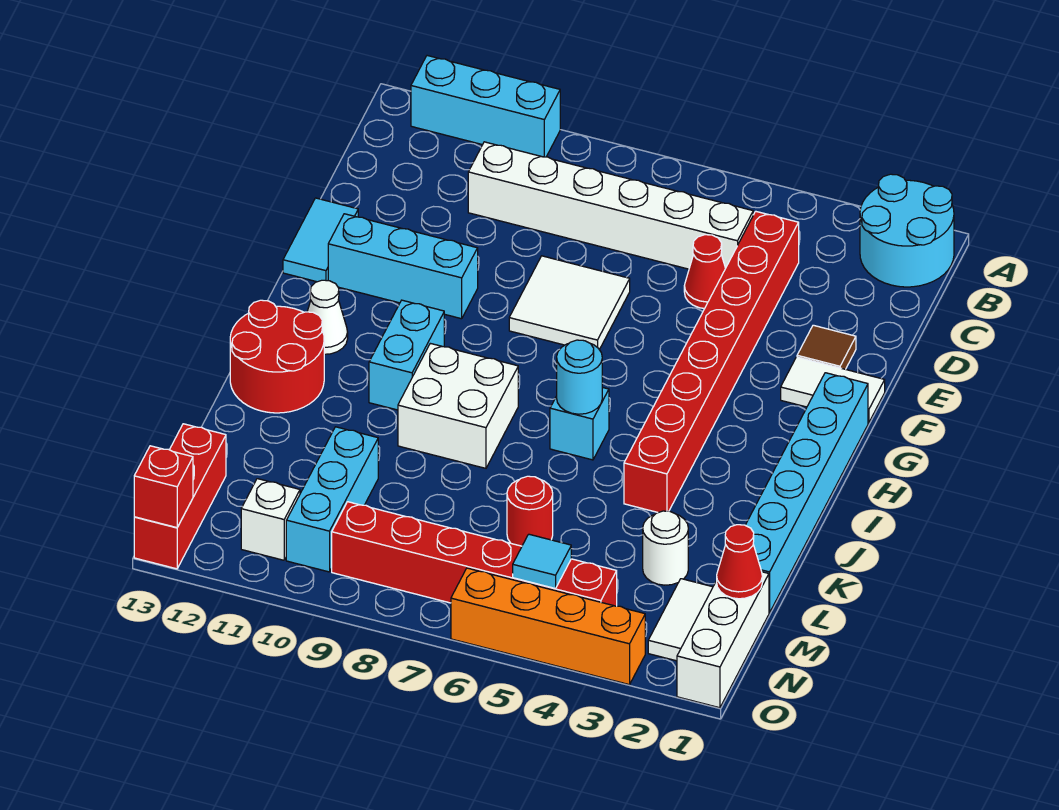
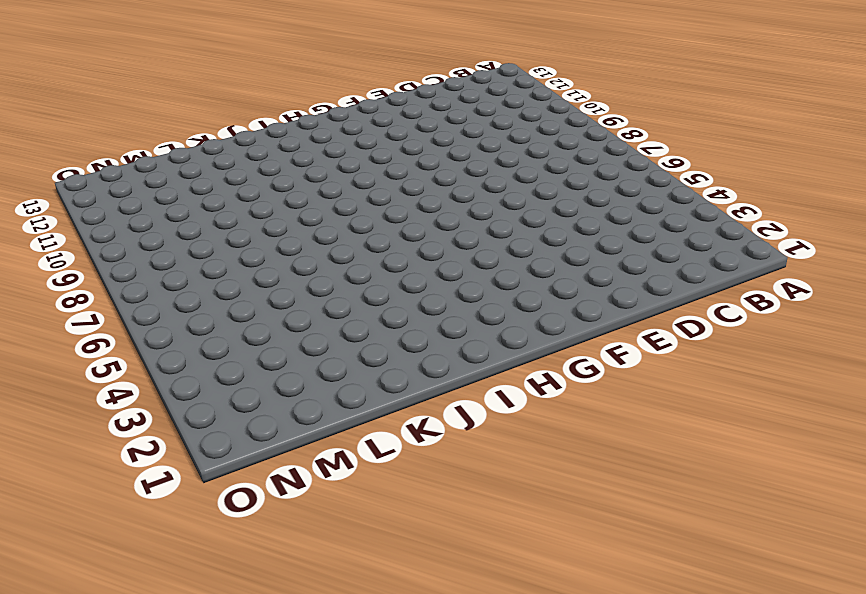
none -> cyan round brick A1:B2 level 1
none -> cyan brick A10:A12 level 1
none -> red brick C4:J4 level 1

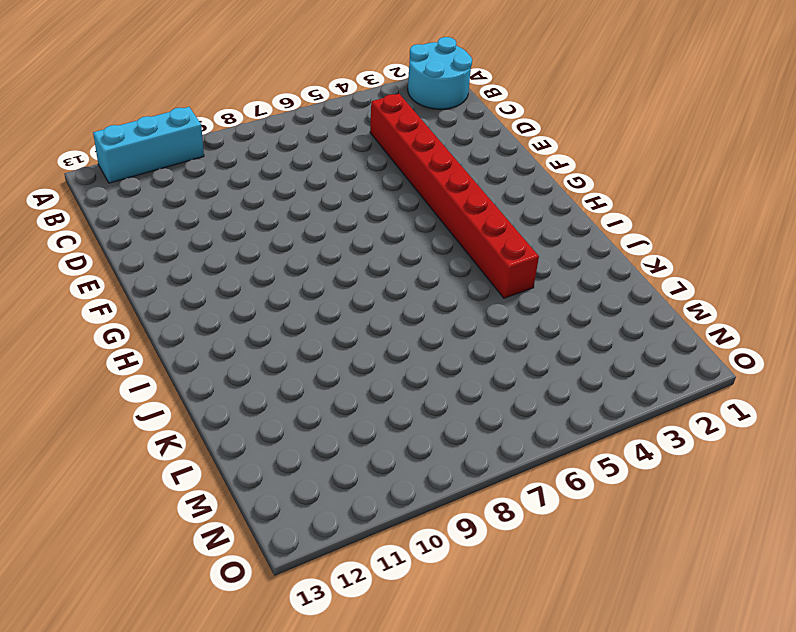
none -> white brick C5:C10 level 1
none -> red cone D5 level 1
none -> brown tile E2 level 1

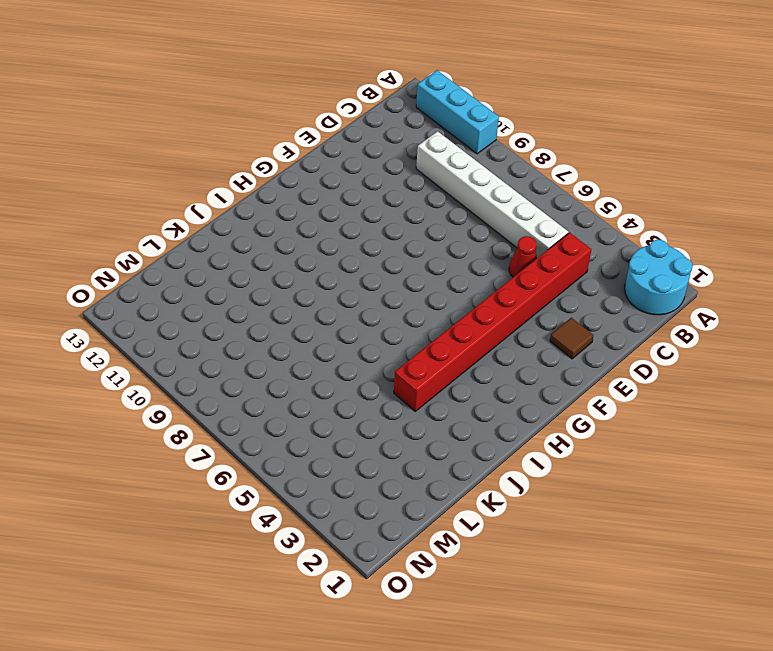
none -> white tile E7:F8 level 1
none -> cyan tile E13:F13 level 1
none -> white tile F1:F2 level 1

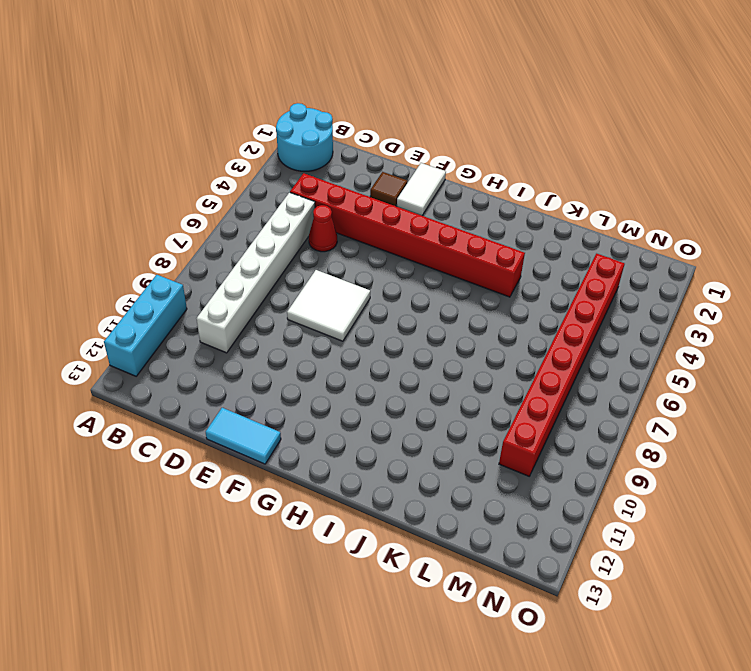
red brick M3:M10 level 1 -> cyan brick L10:N10 level 1
none -> cyan brick F10:F12 level 1
none -> cyan brick G1:L1 level 1
none -> cyan brick H10:I10 level 1

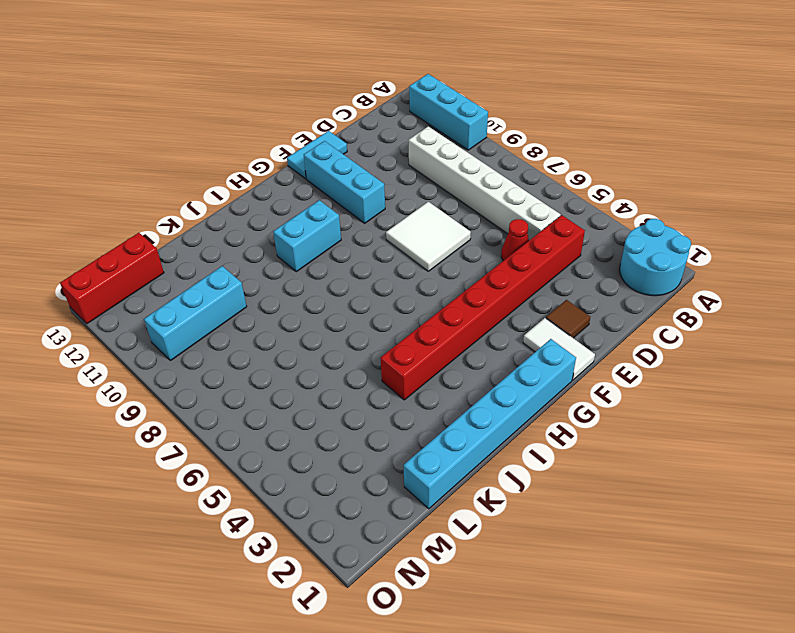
none -> white cone H12 level 1
none -> cyan brick I6 level 1
none -> white brick I8:J9 level 1

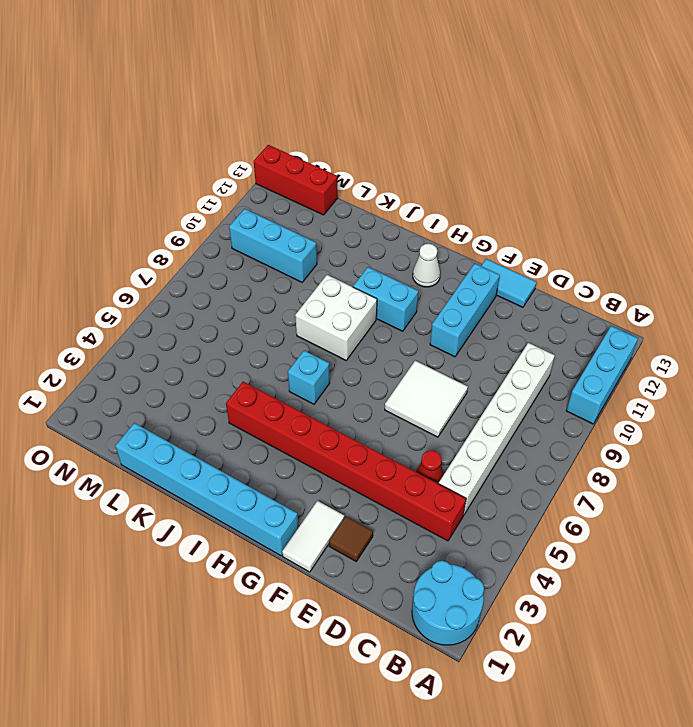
none -> red round brick I12:J13 level 1
none -> white round brick L3 level 1
none -> red round brick L6 level 1

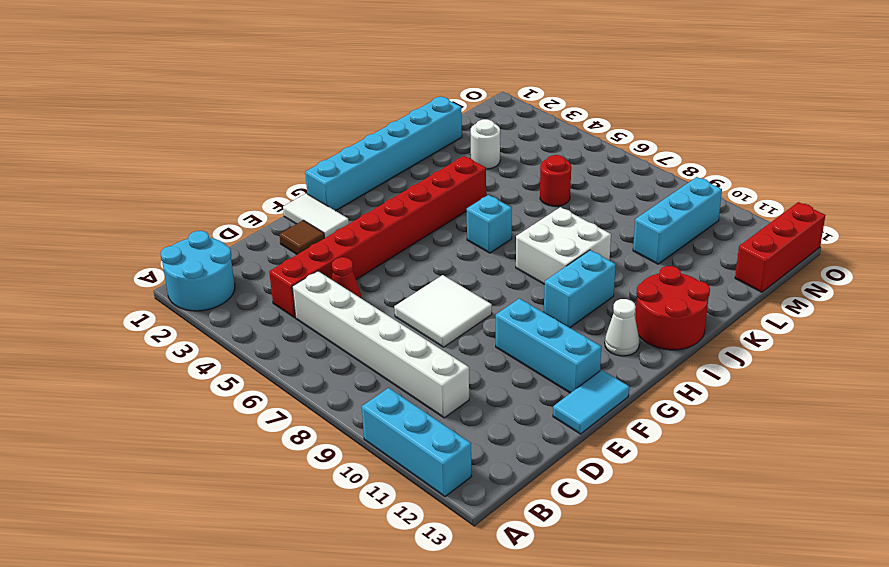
none -> white brick M1:O1 level 1
none -> white tile M2:N2 level 1
none -> red brick N4:N9 level 1

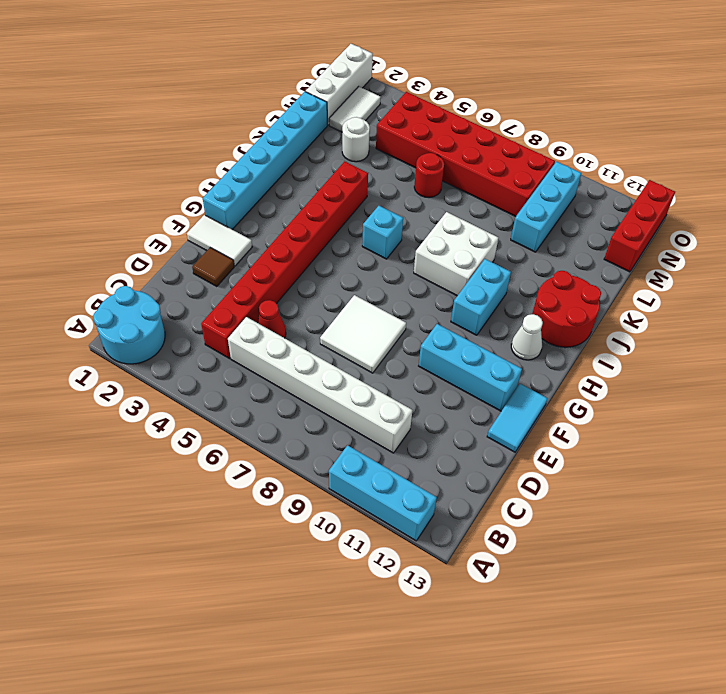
red brick M4:N9 level 1 -> red brick N4:N9 level 1
none -> white brick N11 level 1
none -> orange brick O3:O6 level 1
none -> cyan round brick I6 level 2

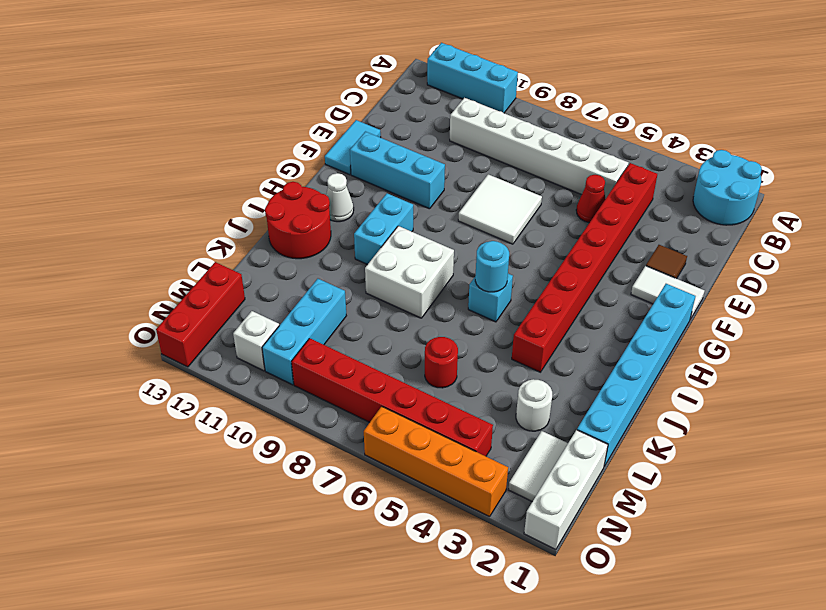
none -> red cone M1 level 2
none -> cyan tile N5 level 2
none -> red brick O13 level 2

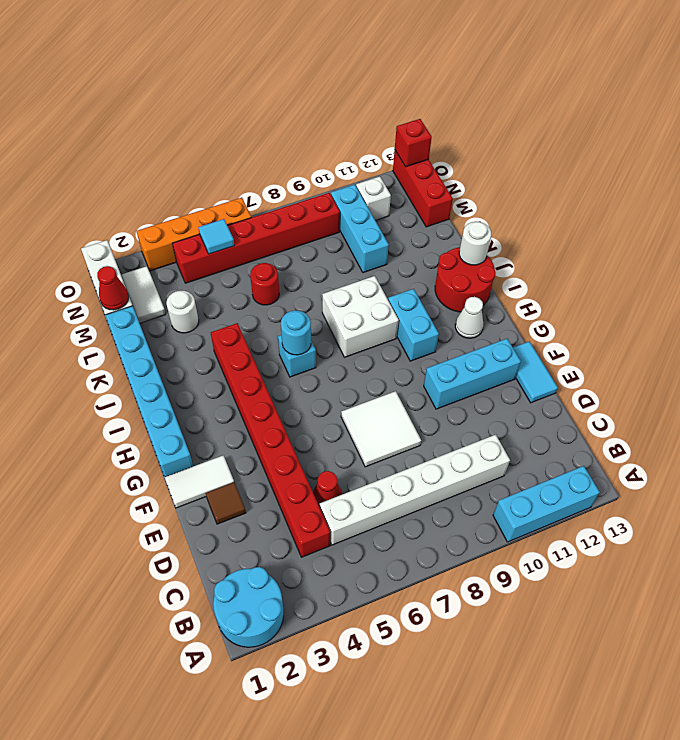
white round brick J13 level 2 -> none

